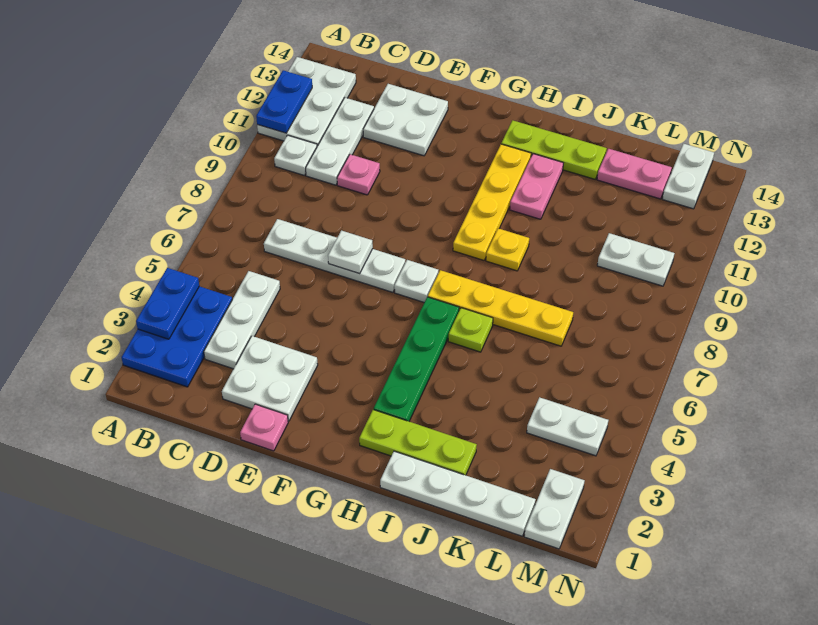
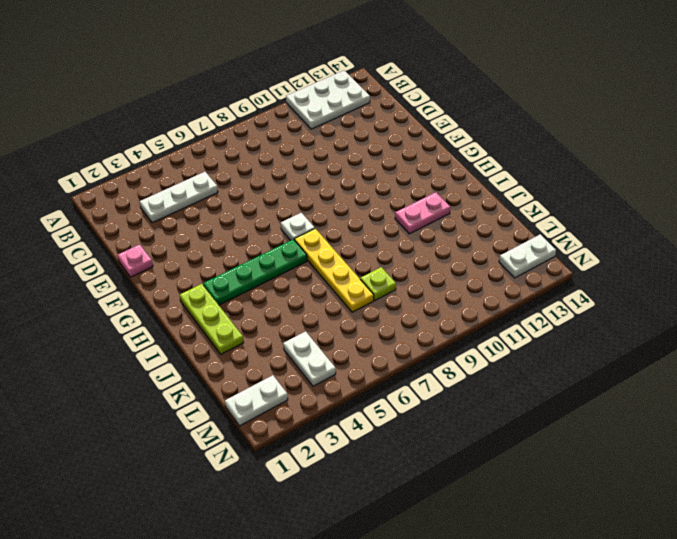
lime plate K8 level 1 -> lime plate I6 level 1
none -> blue plate A2:B4 level 1
none -> white plate B10 level 1
none -> white plate C7:F7 level 1

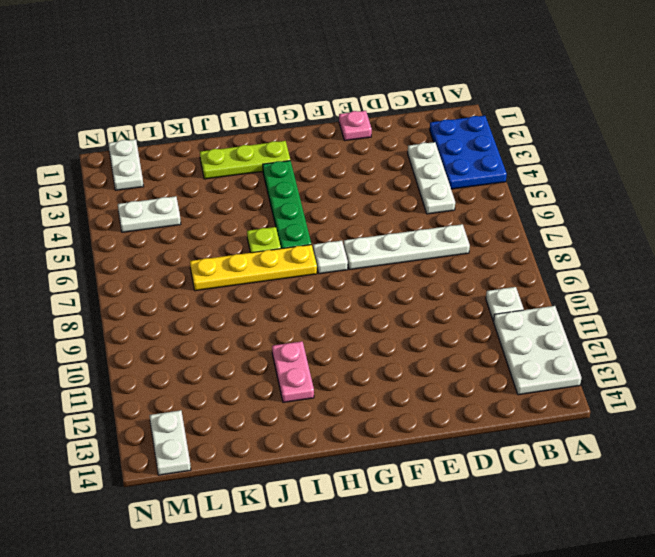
none -> white plate C10:C12 level 1
none -> white plate D2:E3 level 1
none -> pink plate D10 level 1

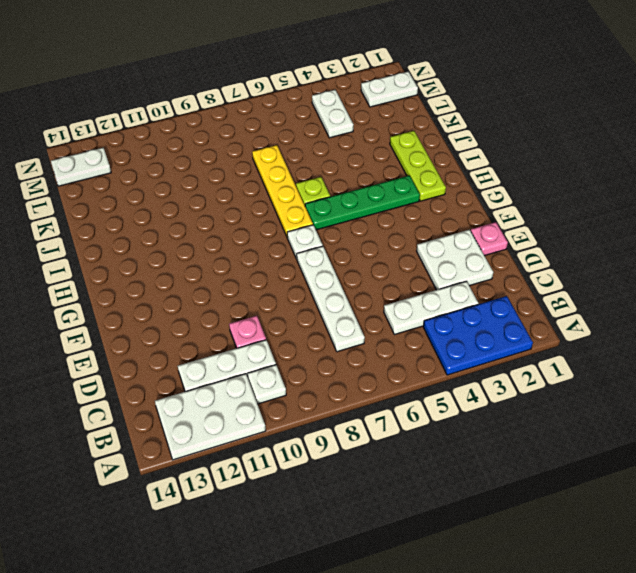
none -> white plate D12:E13 level 1
none -> yellow plate H9:H12 level 1
none -> lime plate H13:J13 level 1

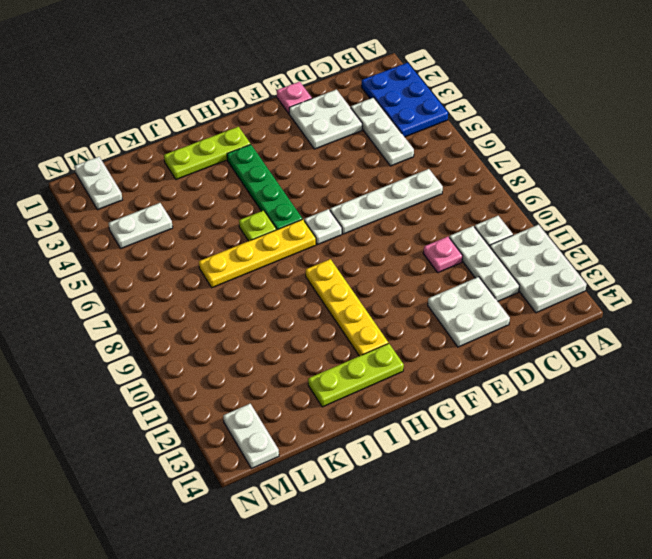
none -> white plate I1:L1 level 1
none -> yellow plate I9 level 1
none -> pink plate I11:I12 level 1

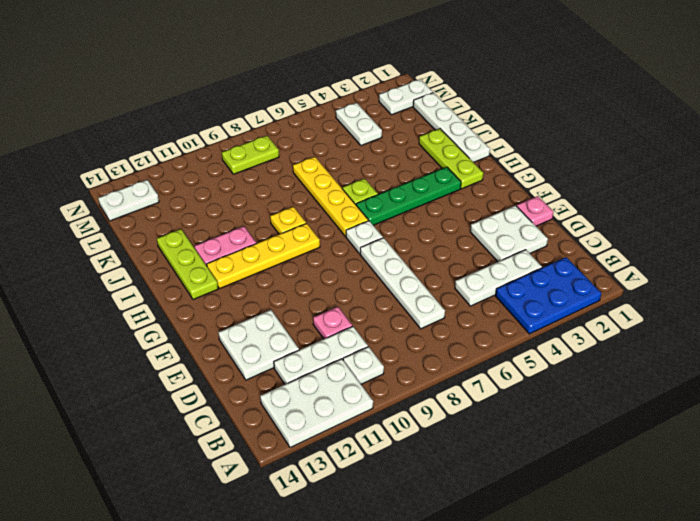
lime plate M8:M9 level 1 -> none
none -> pink plate K13:L13 level 1
none -> white plate L10:M10 level 1
none -> blue plate A3:A4 level 2

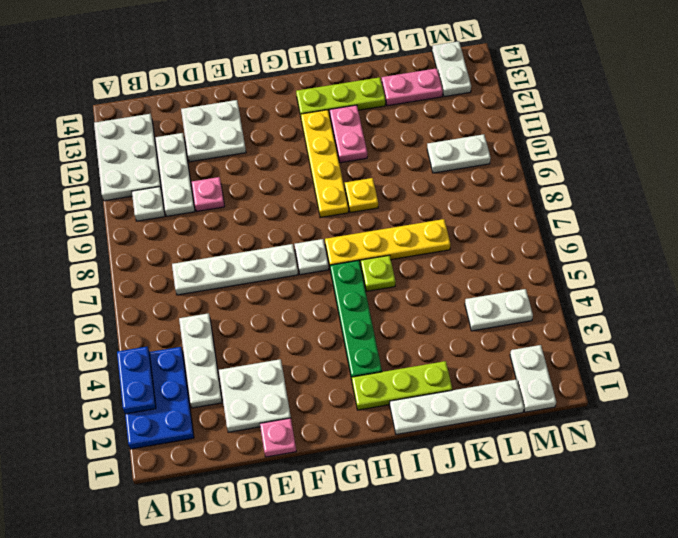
none -> blue plate A11:A12 level 2
none -> white plate E7 level 2

